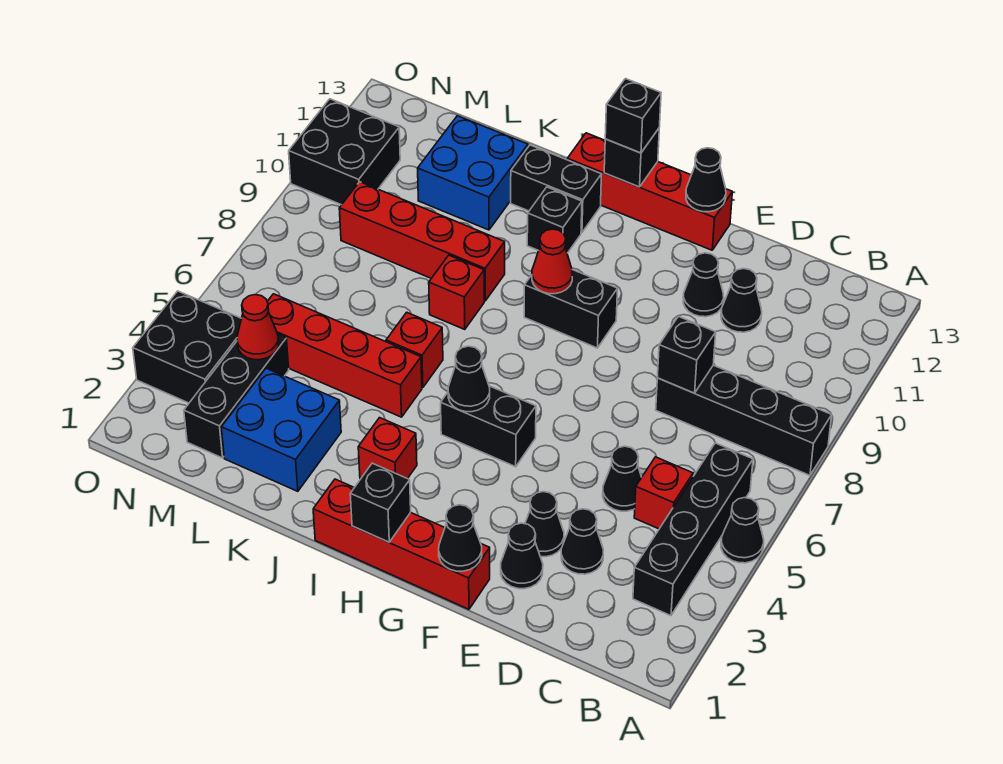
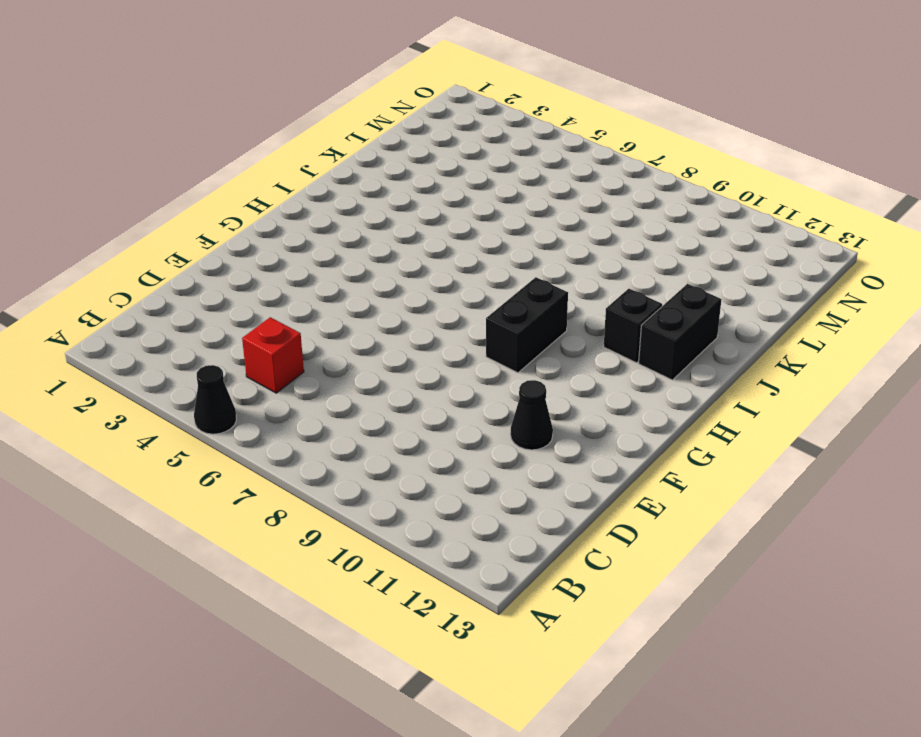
none -> black brick A8:D8 level 1
none -> black brick B3:B6 level 1
none -> black cone D3 level 1
none -> black cone D5 level 1

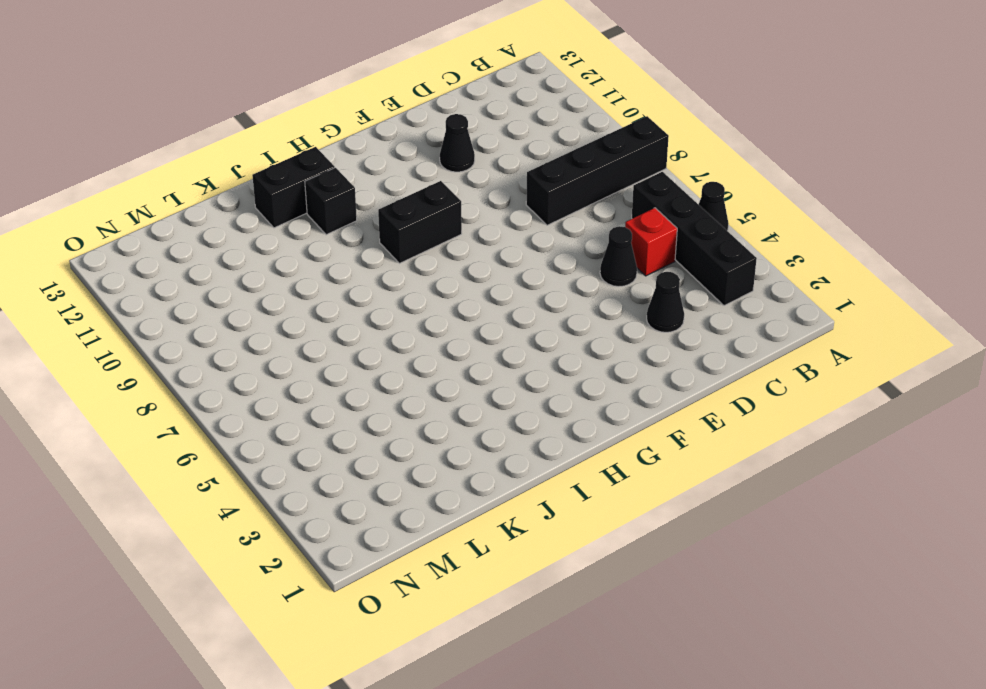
none -> black cone D11 level 1
none -> black cone E2 level 1
none -> black cone E3 level 1
none -> red brick F1:I1 level 1

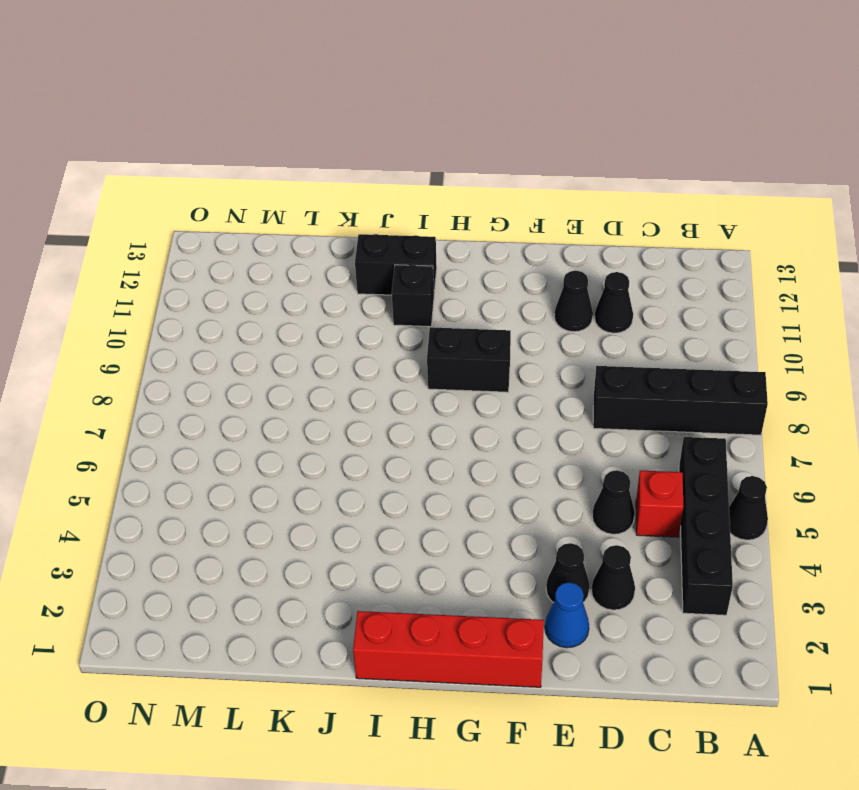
blue cone E2 level 1 -> black cone E2 level 1
none -> red brick F13:I13 level 1
none -> black brick G5:H5 level 1
none -> red brick I3 level 1
none -> red brick J5:M5 level 1

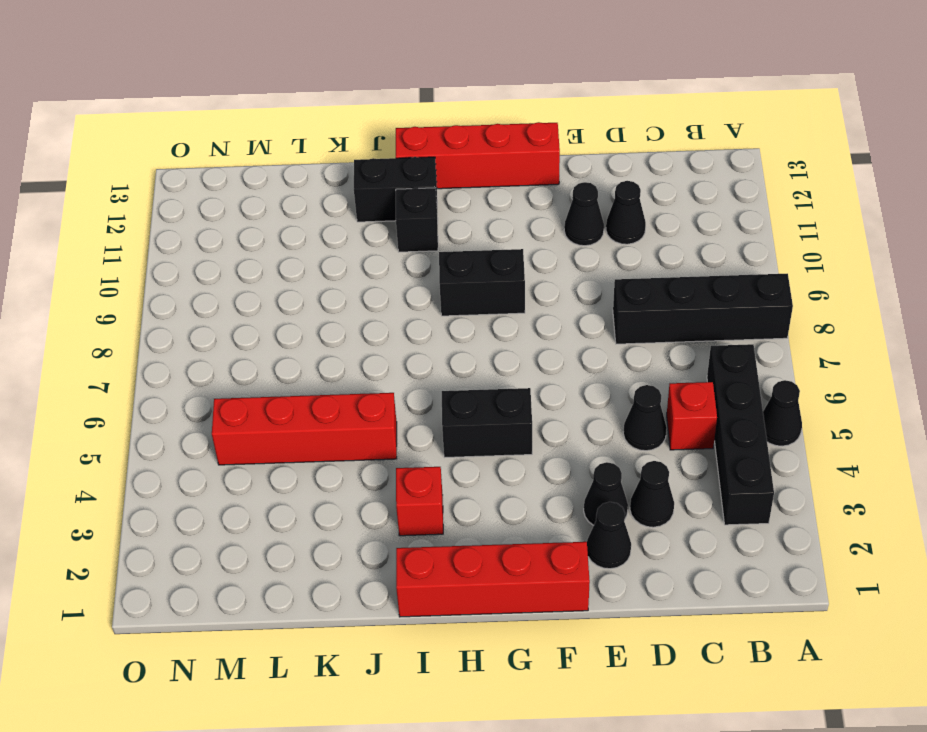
none -> red brick J6 level 1
none -> red brick J8 level 1
none -> red brick J9:M9 level 1
none -> blue brick K2:L3 level 1

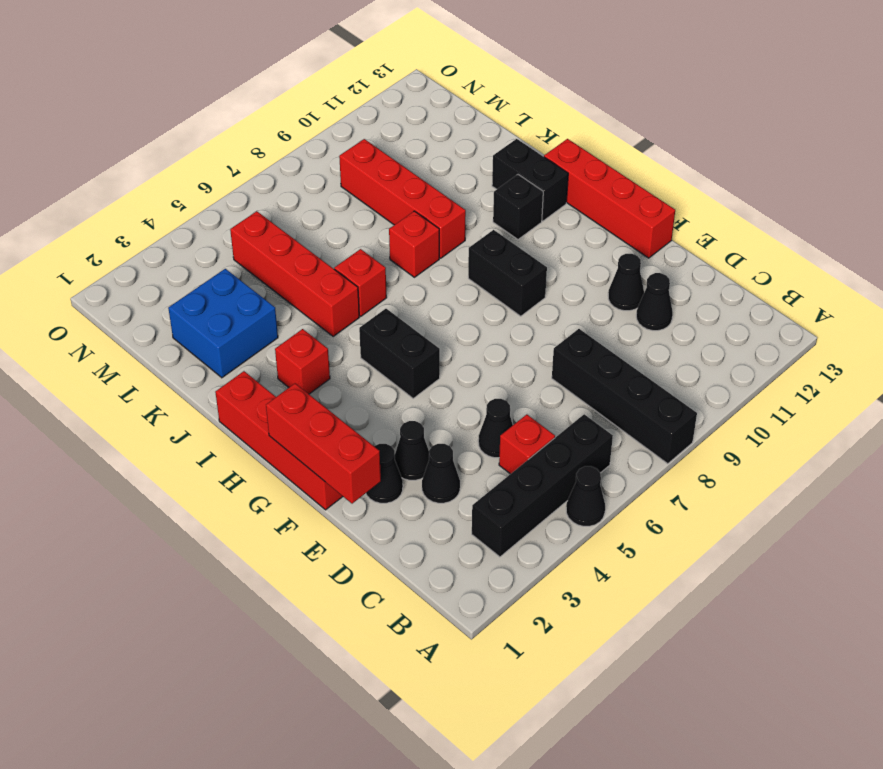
red brick E1:G1 level 2 -> black cone F1 level 2
none -> blue brick K11:L12 level 1
none -> black brick M2:M4 level 1
none -> black brick N3:O4 level 1
none -> black brick N10:O11 level 1

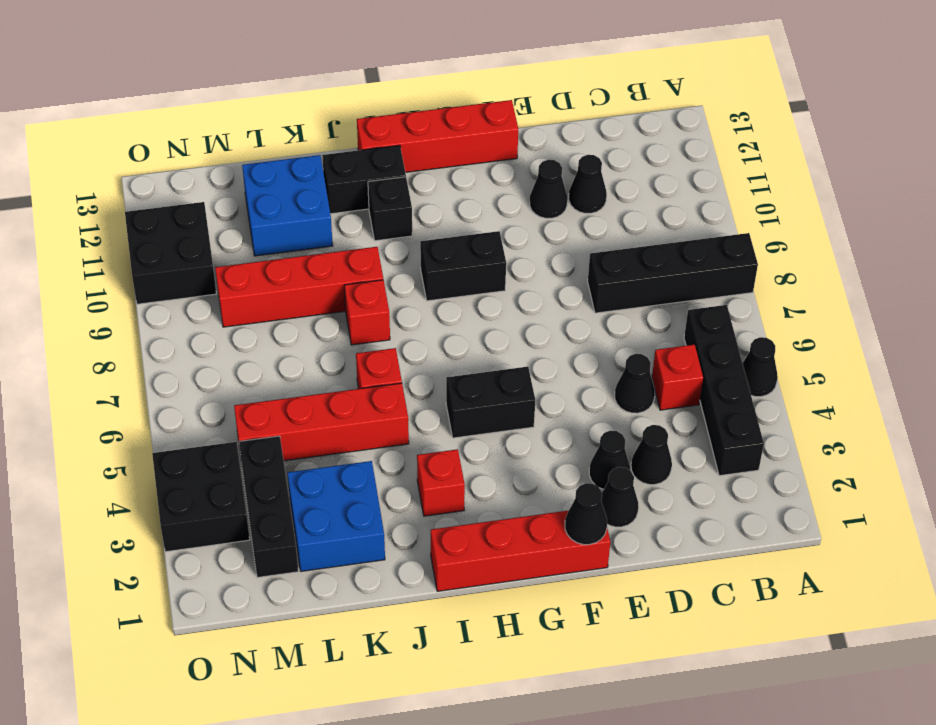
none -> black brick D8 level 2
none -> black cone F13 level 2
none -> black brick H1 level 2
none -> black cone H5 level 2

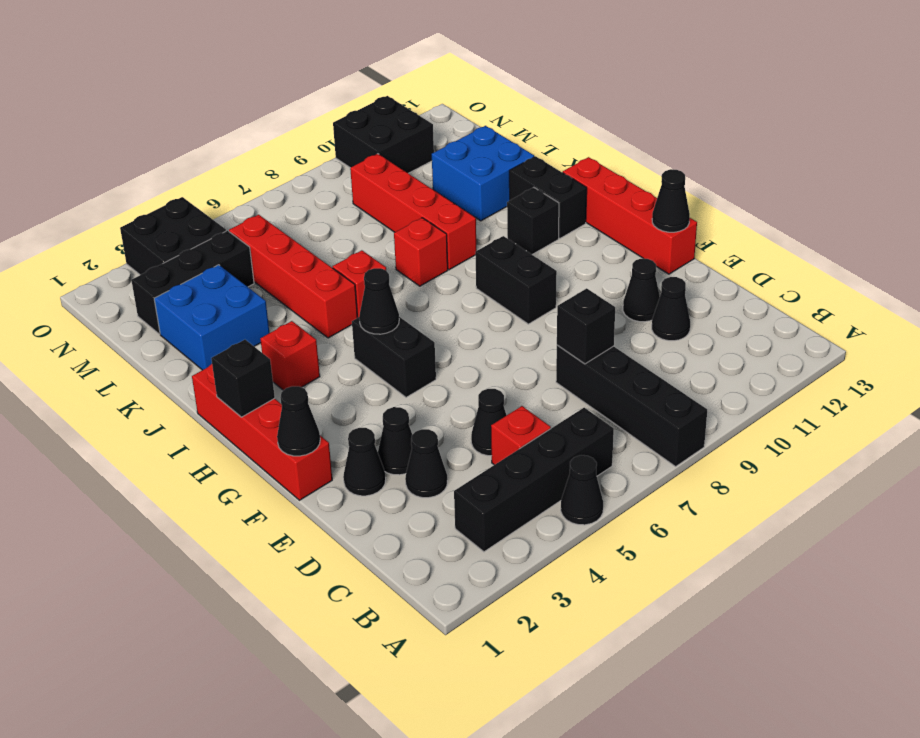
none -> red cone H9 level 2
none -> black brick H13 level 2
none -> red cone M4 level 2
none -> black brick H13 level 3

